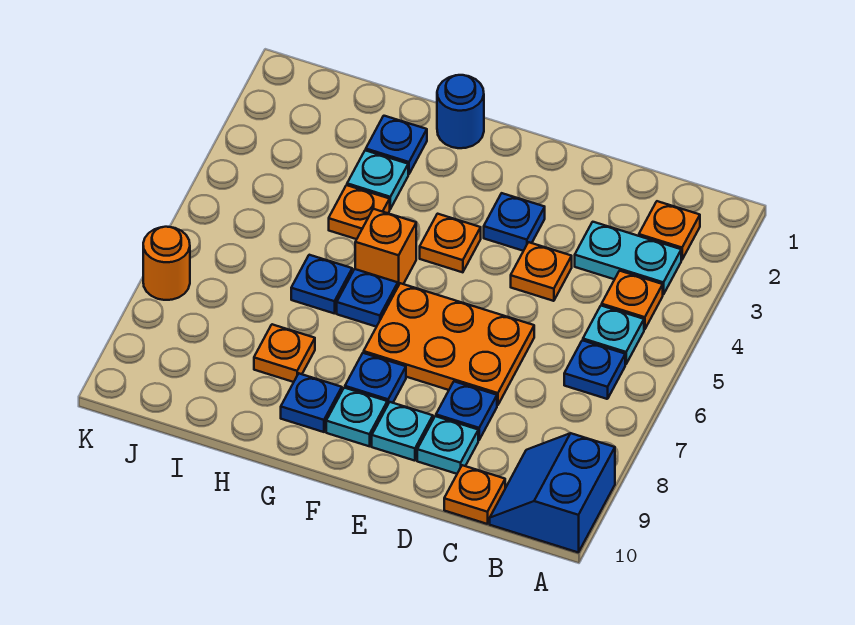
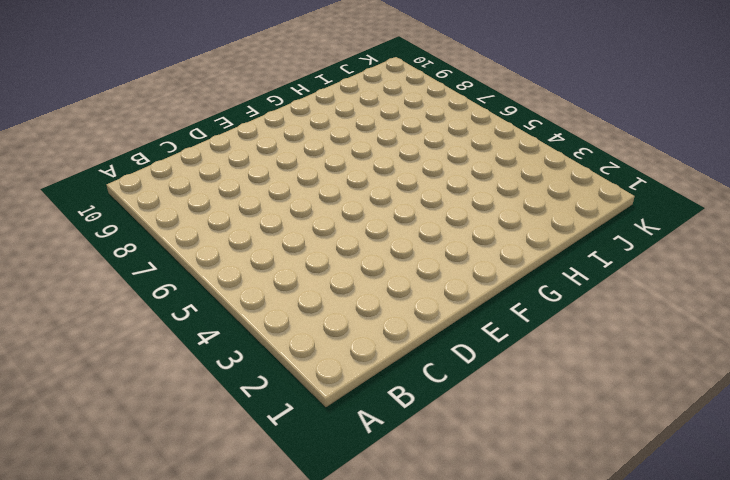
none -> blue slope A9:B10 level 1 top A
none -> orange plate B2 level 1
none -> cyan plate B3:C3 level 1

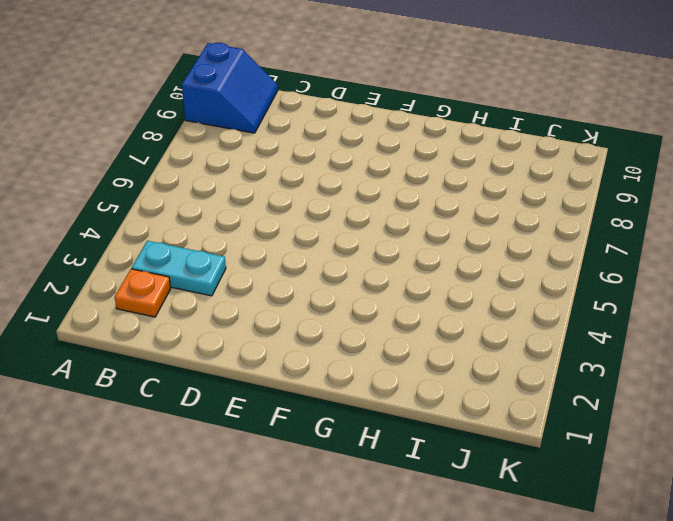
none -> orange plate B4 level 1
none -> cyan plate B5 level 1
none -> blue plate B6 level 1

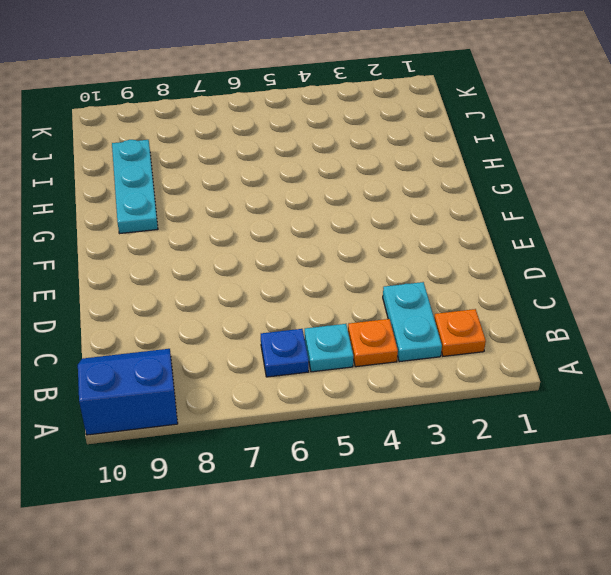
cyan plate G9:I9 level 1 -> blue plate G9 level 1
none -> orange plate C10 level 1
none -> orange plate D4 level 1
none -> orange plate D6:F7 level 1

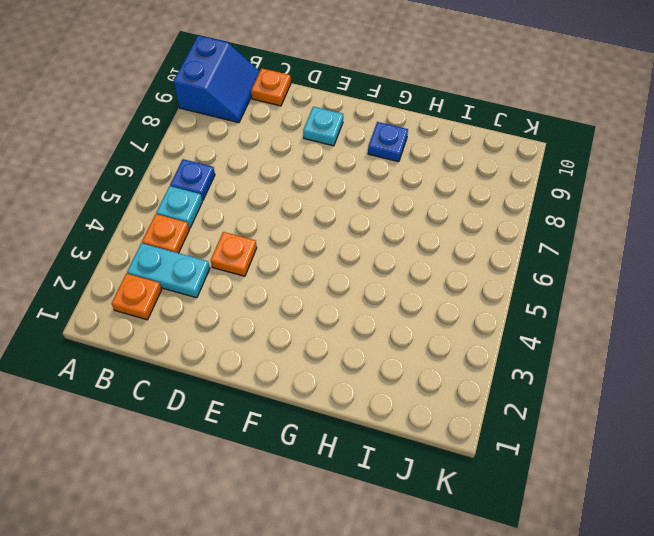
none -> orange plate D6:F7 level 1
none -> blue plate D8 level 1
none -> cyan plate D9 level 1

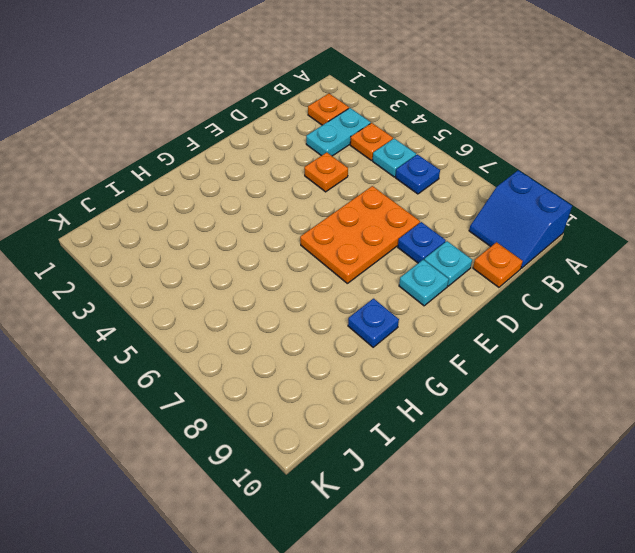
none -> blue plate E3 level 1
none -> orange plate F4 level 1
none -> blue plate F8 level 1

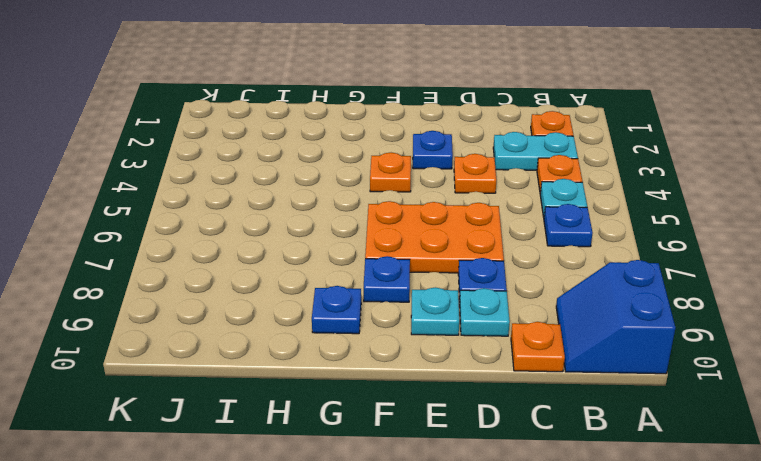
none -> cyan plate F9 level 1
none -> blue round brick G1 level 1
none -> orange brick G5 level 1

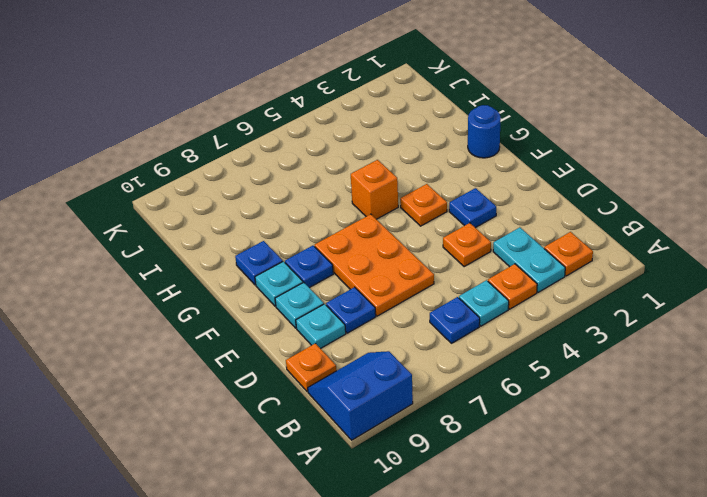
none -> blue plate G6 level 1
none -> blue plate H2 level 1
none -> cyan plate H3 level 1

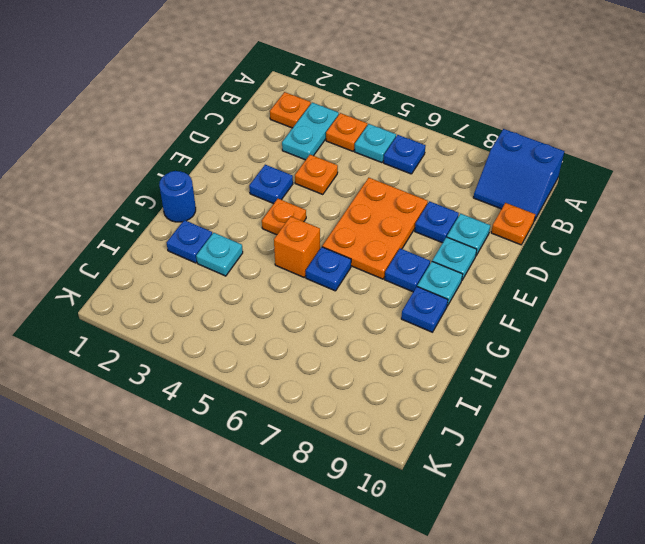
none -> orange plate H4 level 1
none -> blue plate H6 level 1
none -> orange plate H8 level 1

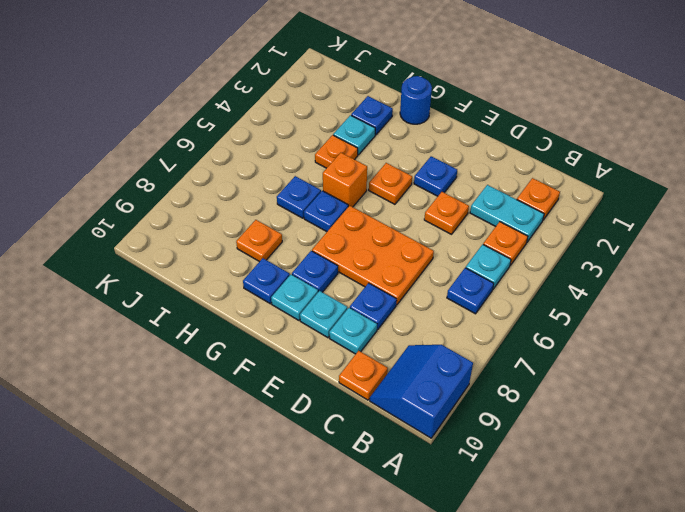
none -> orange round brick K7 level 1

